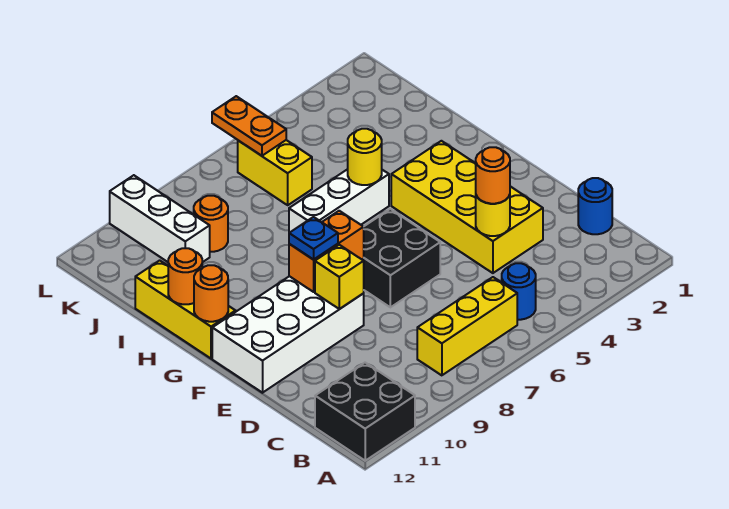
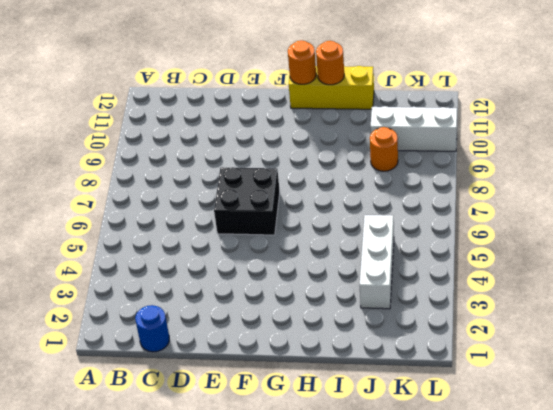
white brick J3:J5 level 1 -> white brick H5:H7 level 1
none -> black brick A11:B12 level 1
none -> blue round brick B5 level 1
none -> yellow brick B6:B8 level 1

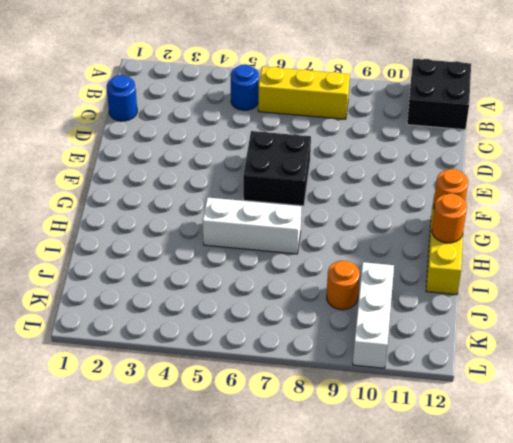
none -> yellow brick D3:G4 level 1
none -> white brick E9:F12 level 1
none -> yellow brick J6:K6 level 1

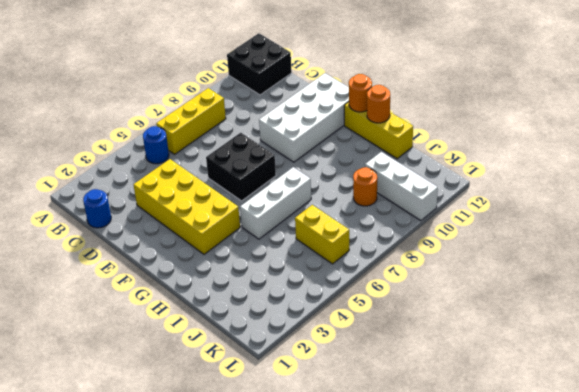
none -> yellow round brick D4 level 2
none -> yellow brick E9 level 2
none -> orange brick F8:F9 level 2

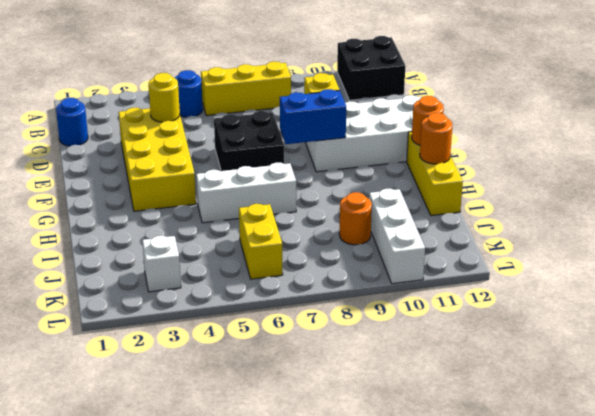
blue brick F8:F9 level 2 -> orange brick F8:F9 level 2
white brick K3 level 1 -> none
none -> yellow round brick H5 level 2
none -> orange plate K6:L6 level 2
none -> orange round brick D4 level 3

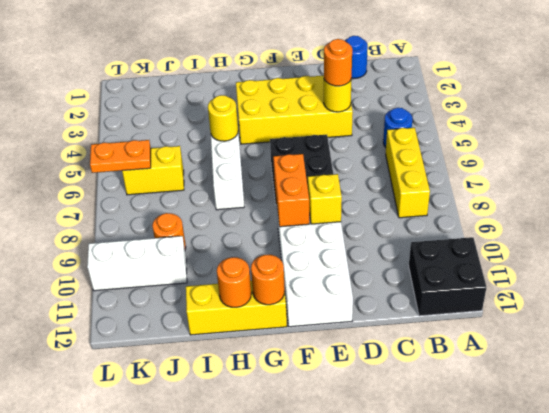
none -> blue plate F9 level 3

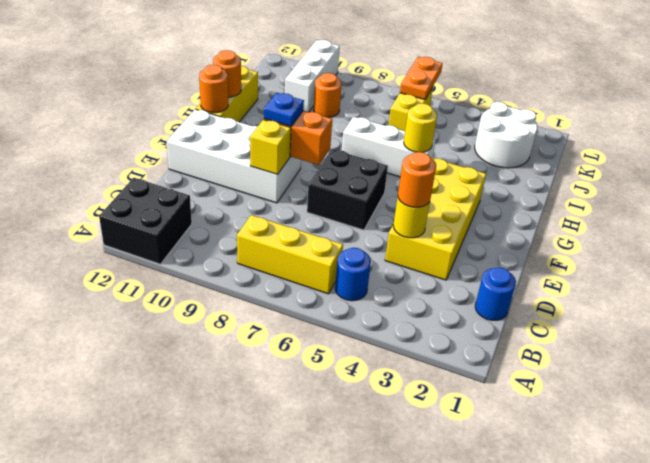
white round brick J2:K3 level 1 -> none

